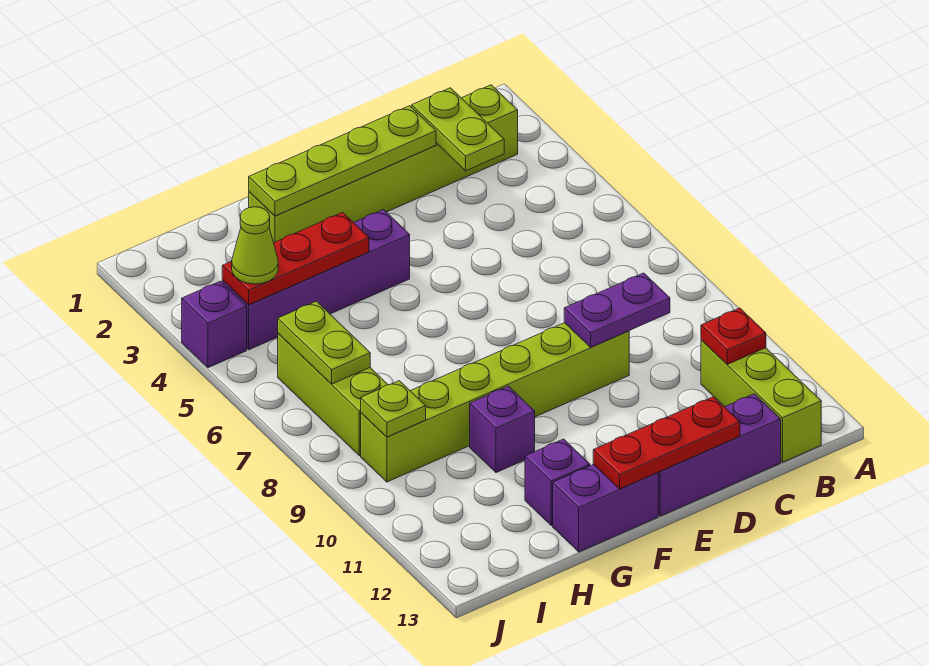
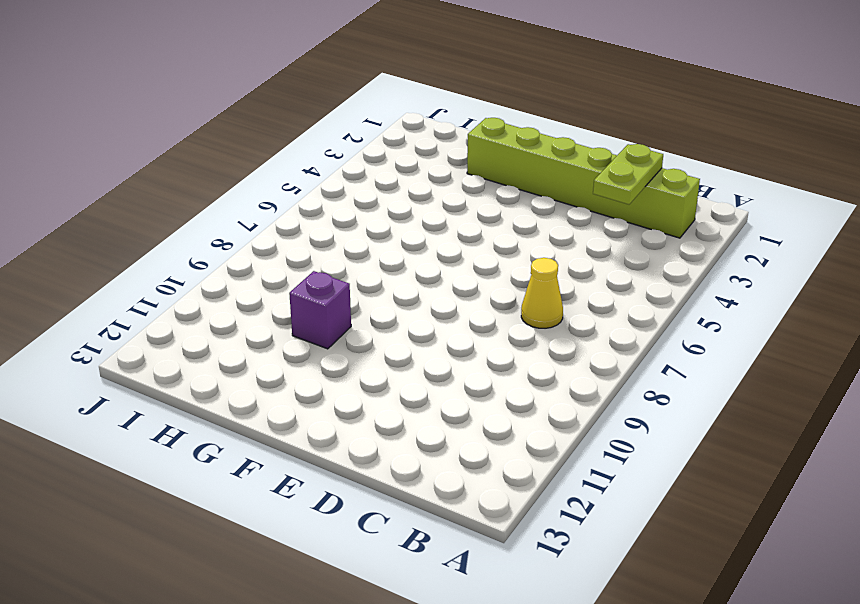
yellow cone C7 level 1 -> none
none -> lime brick B11:B13 level 1
none -> purple brick C13:E13 level 1
none -> lime brick D9:I9 level 1

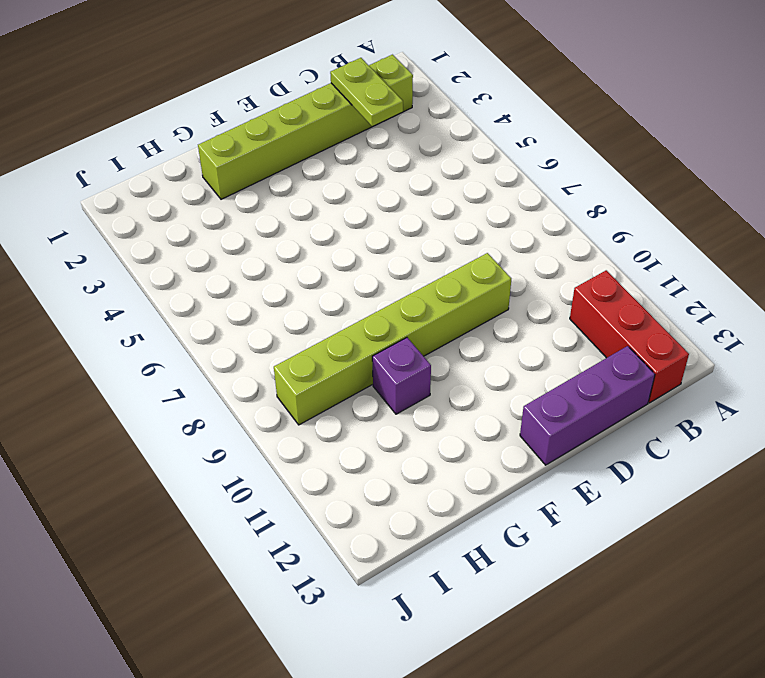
red brick B11:B13 level 1 -> lime brick B11:B13 level 1
none -> purple brick F4:I4 level 1
none -> purple brick F13:G13 level 1
none -> purple brick G12 level 1

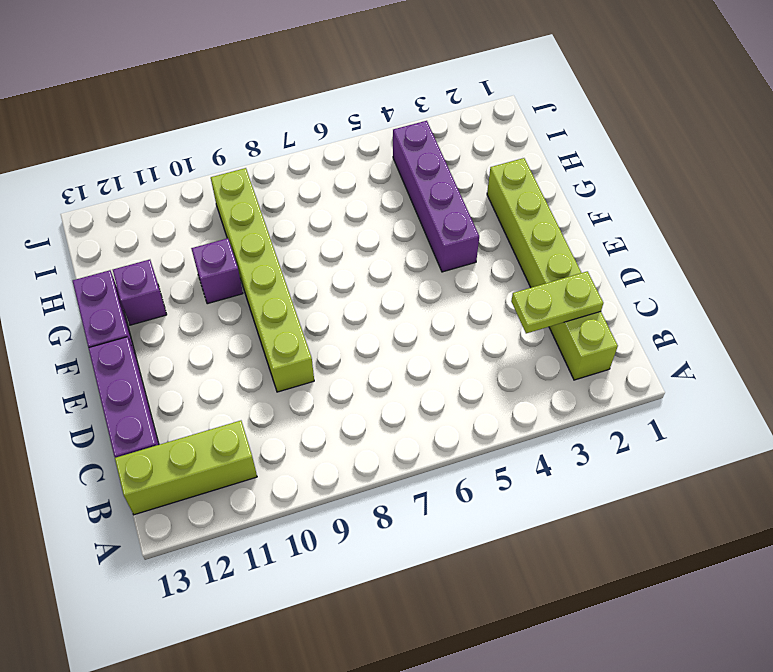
none -> lime brick I6:I8 level 1
none -> purple brick J4 level 1
none -> red plate B11 level 2

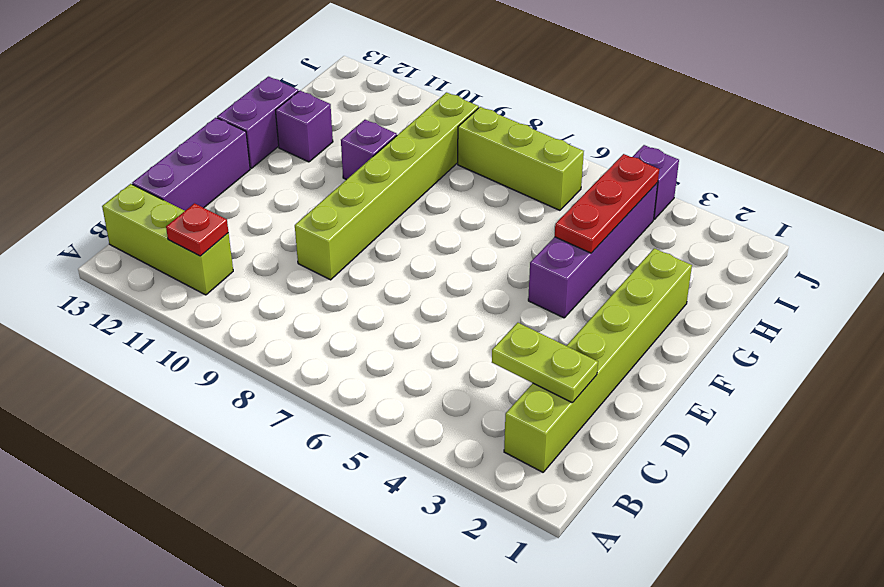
none -> purple plate C9:D9 level 2
none -> lime plate D2:G2 level 2
none -> red plate D13:F13 level 2

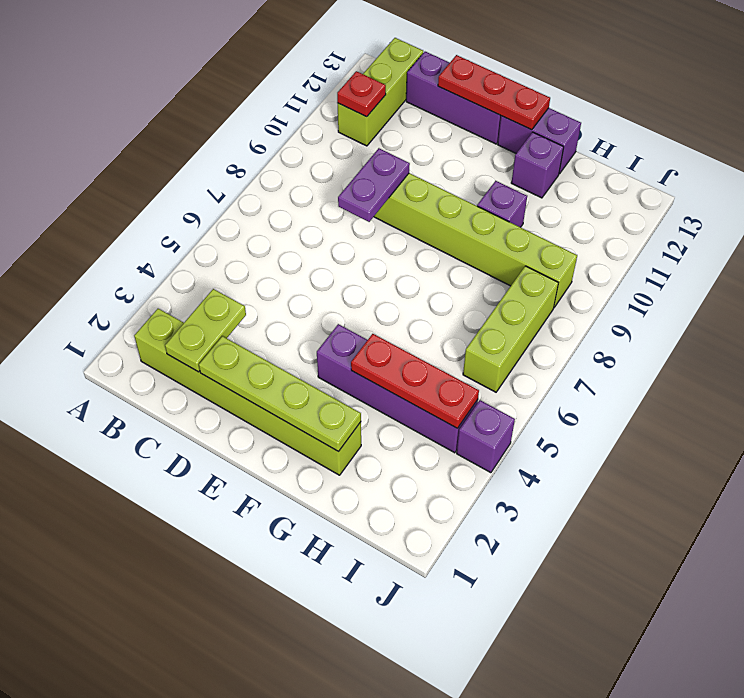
purple plate D8:D9 level 2 -> purple plate C9:D9 level 2
none -> lime plate I6:I7 level 2
none -> lime plate I9 level 2
none -> lime cone I4 level 3

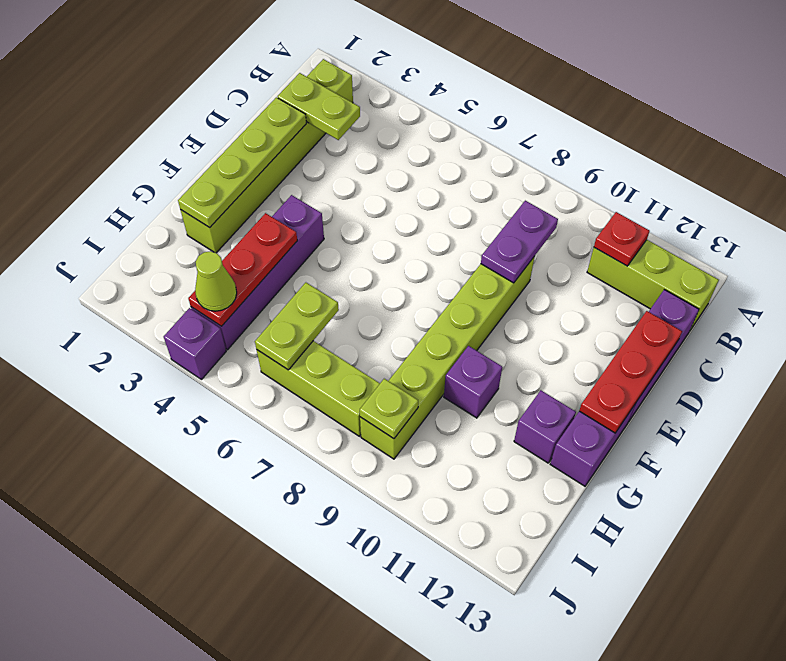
lime plate H6:I6 level 2 -> lime plate I6:I7 level 2

